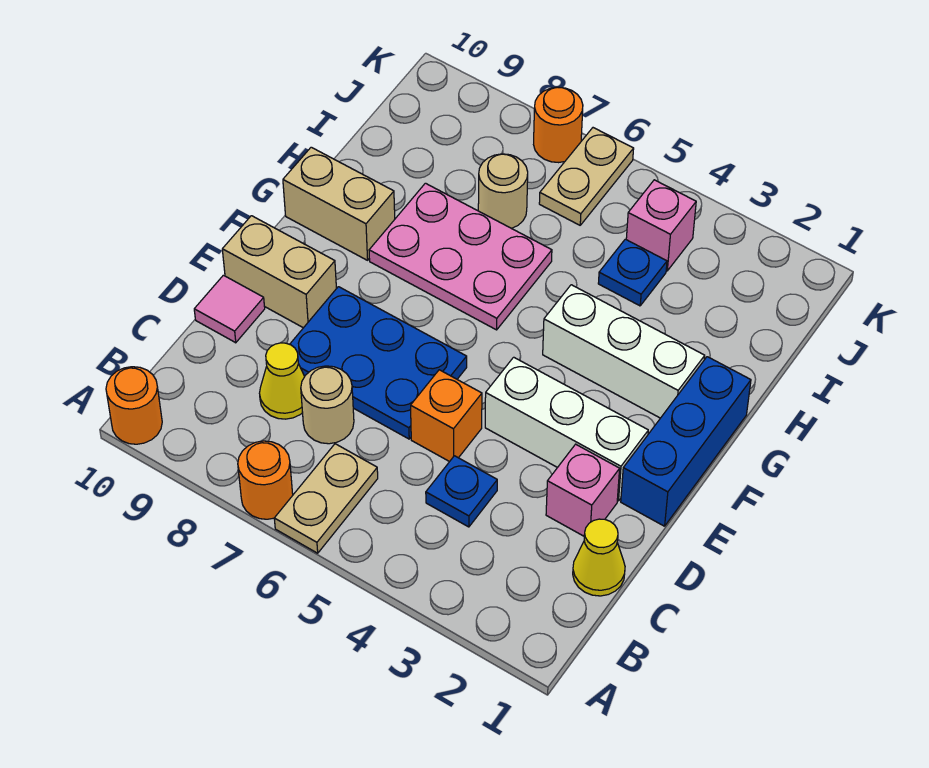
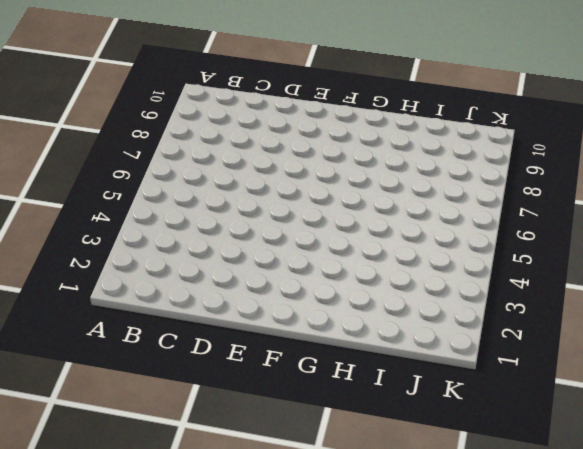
none -> tan plate A6:B6 level 1
none -> orange round brick A7 level 1
none -> orange round brick A10 level 1

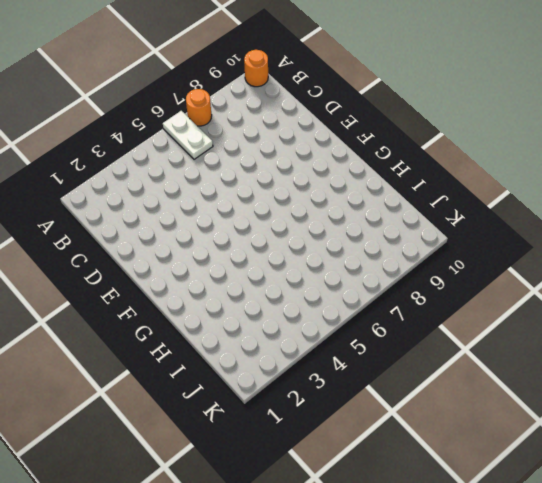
white plate A6:B6 level 1 -> tan plate A6:B6 level 1
none -> yellow cone C1 level 1
none -> blue plate C4 level 1
none -> tan round brick C7 level 1

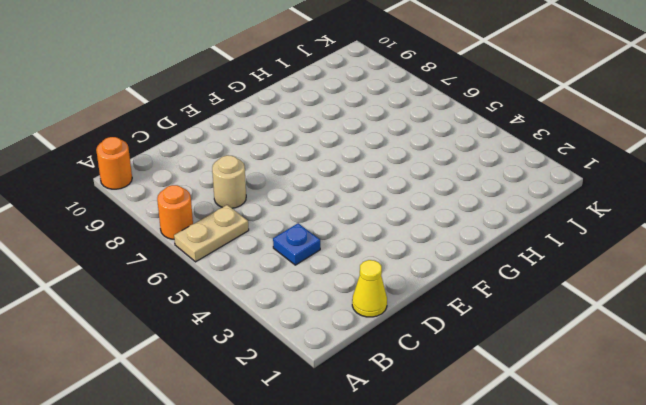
none -> yellow cone C8 level 1
none -> pink brick D2 level 1
none -> orange brick D5 level 1

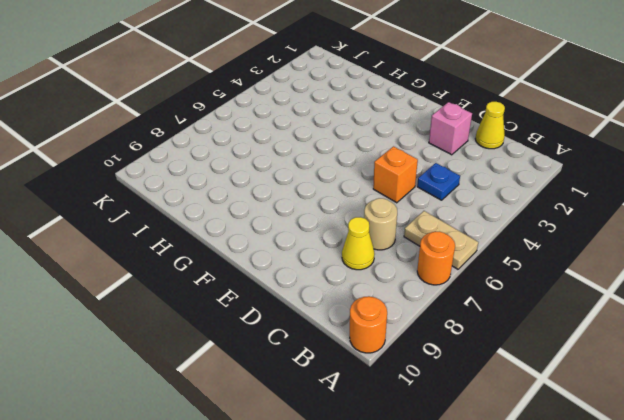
none -> blue plate D6:E8 level 1
none -> pink tile D10 level 1
none -> blue brick E1:G1 level 1

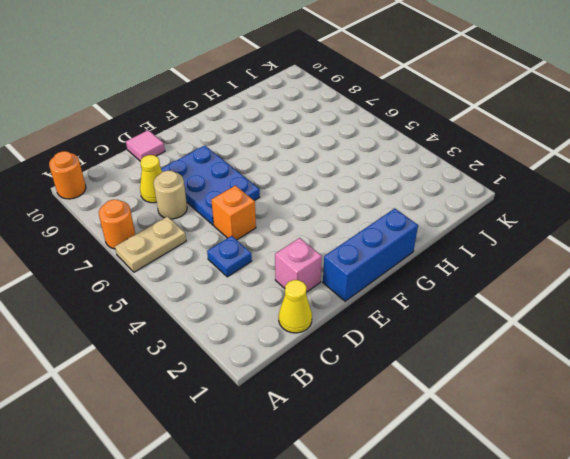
none -> white brick E2:E4 level 1
none -> tan brick E9:E10 level 1
none -> white brick G2:G4 level 1

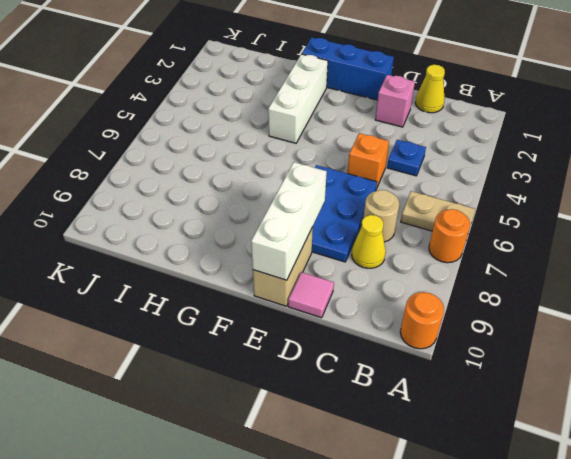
white brick E8:E10 level 2 -> white brick E2:E4 level 1
none -> pink plate G6:H8 level 1
none -> tan brick G9:G10 level 1
none -> blue plate I4 level 1

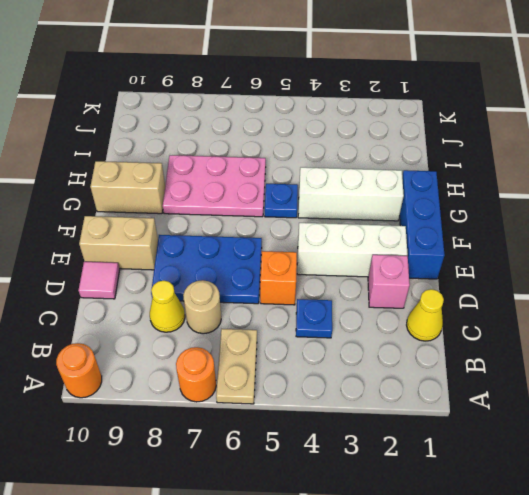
blue plate G5 level 1 -> blue plate I4 level 1
none -> tan round brick I7 level 1
none -> pink brick J4 level 1
none -> tan plate J6:K6 level 1

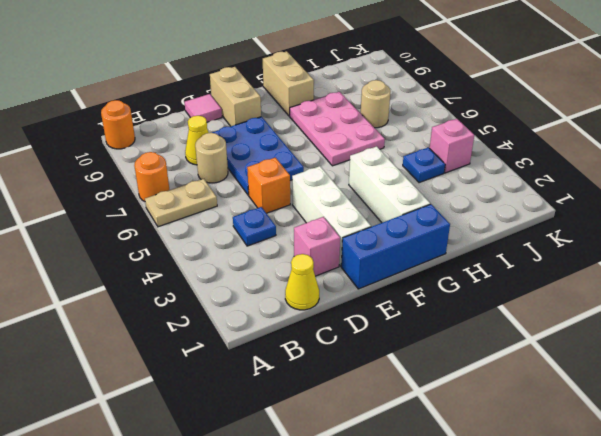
none -> tan plate J6:K6 level 1
none -> orange round brick K7 level 1

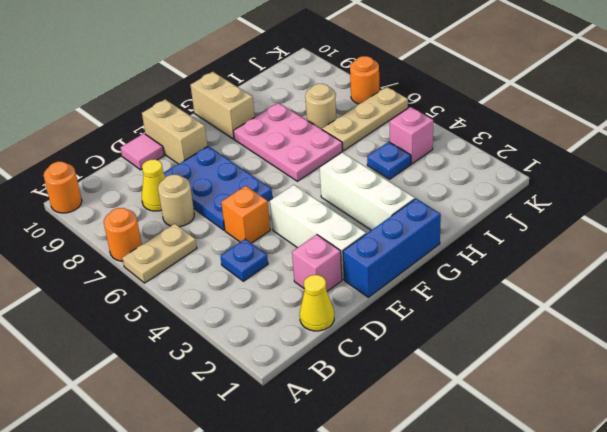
tan plate I6:K6 level 1 -> tan plate J6:K6 level 1

